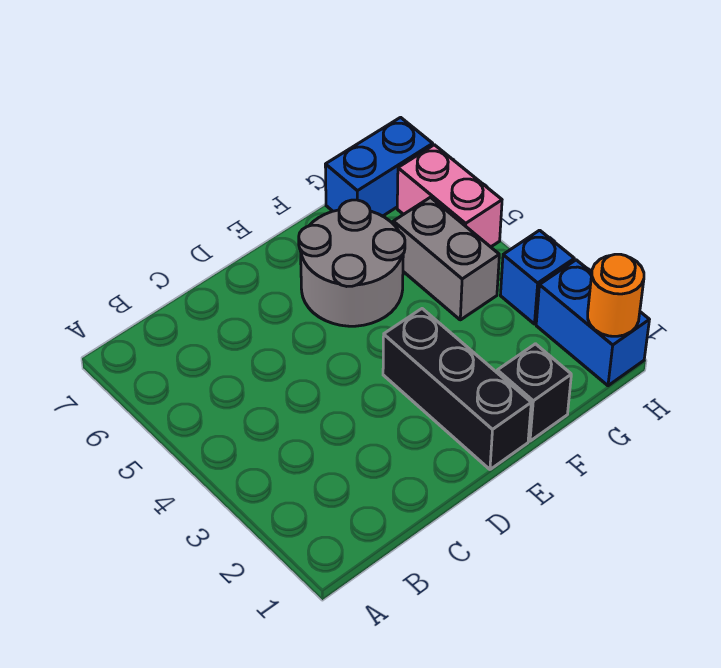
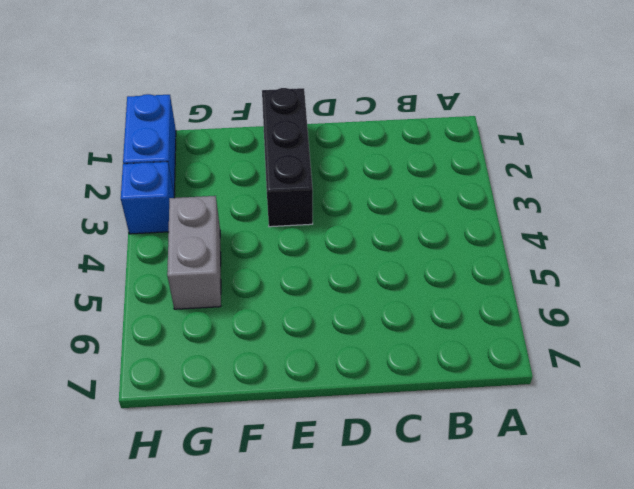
none -> grey round brick E5:F6 level 1
none -> black brick F1 level 1

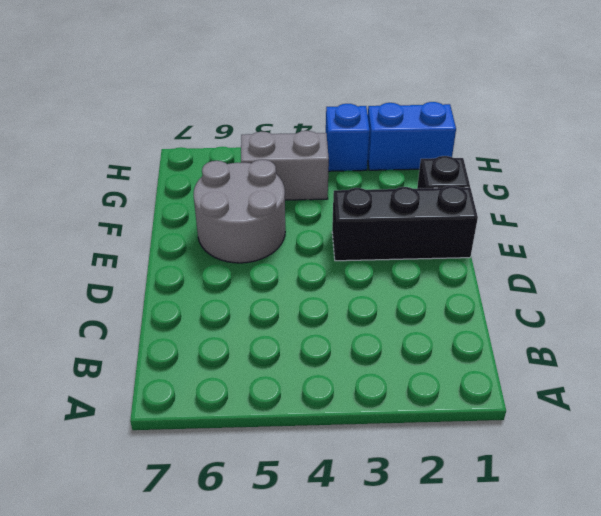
none -> blue brick G7:H7 level 1
none -> pink brick H5:H6 level 1

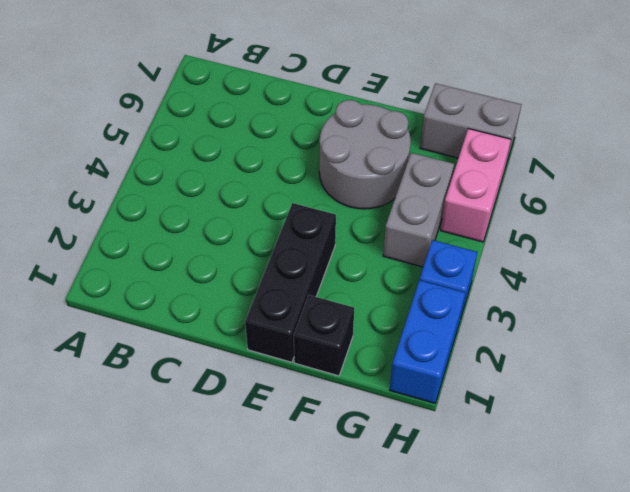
grey brick G7:H7 level 1 -> blue brick G7:H7 level 1
none -> orange round brick H1 level 2

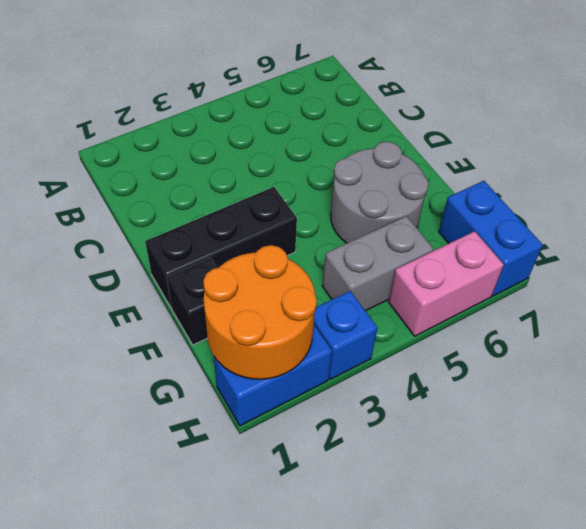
orange round brick G1:H2 level 2 -> orange round brick H1 level 2

